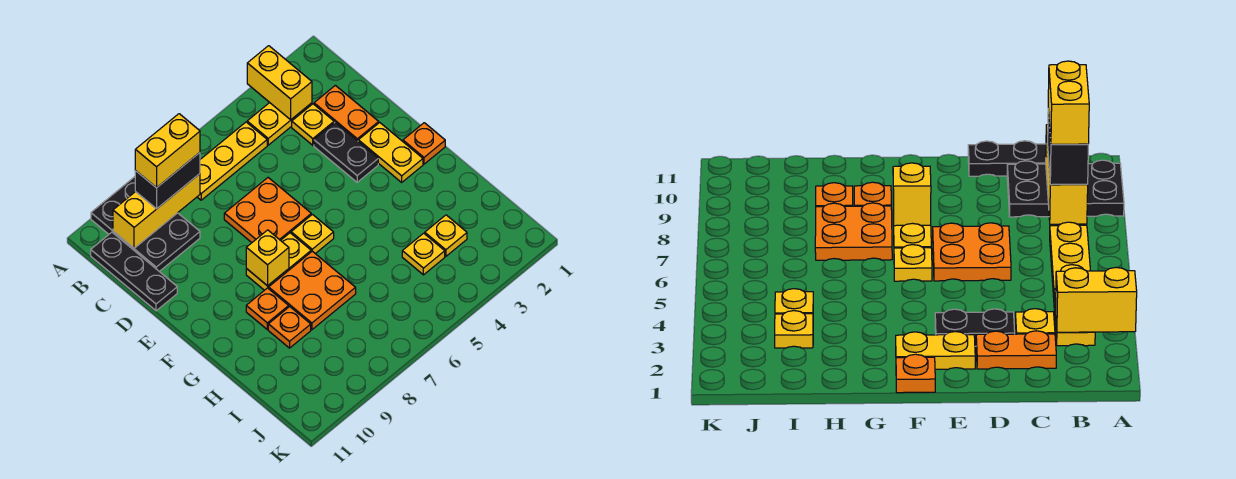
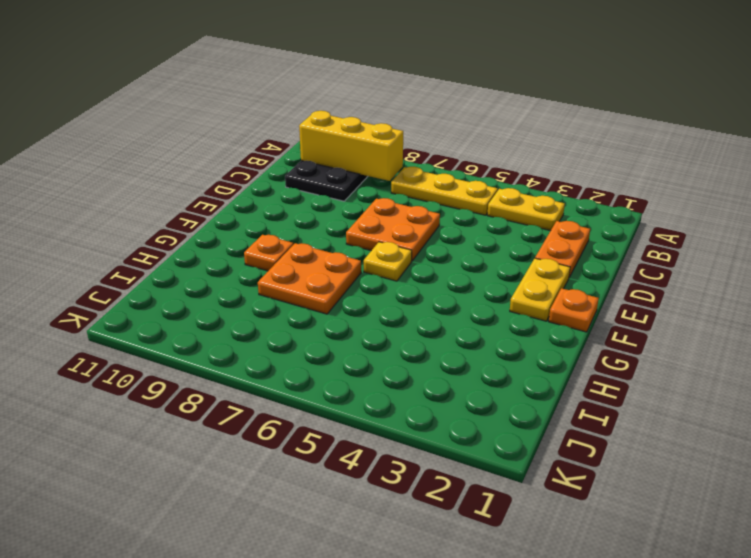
none -> black plate B11:D11 level 1
none -> yellow plate C3 level 1
none -> black plate D3:E3 level 1

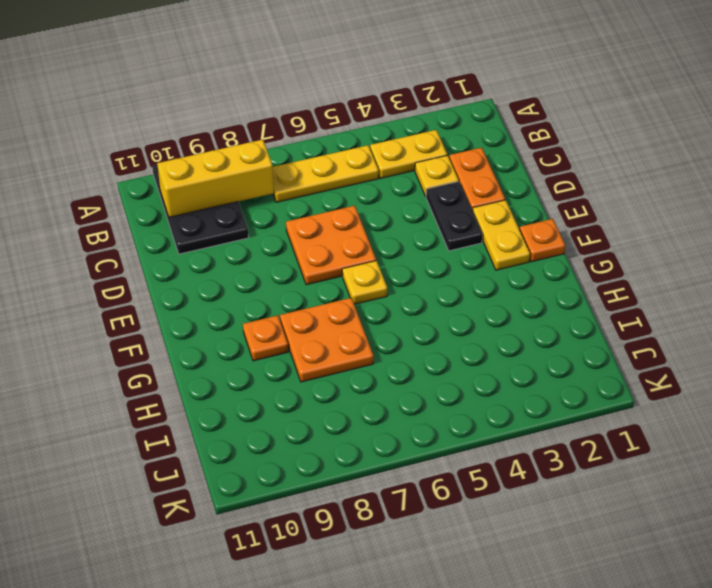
none -> black plate B11:D11 level 1
none -> yellow plate F7:F8 level 1
none -> orange plate H9 level 1

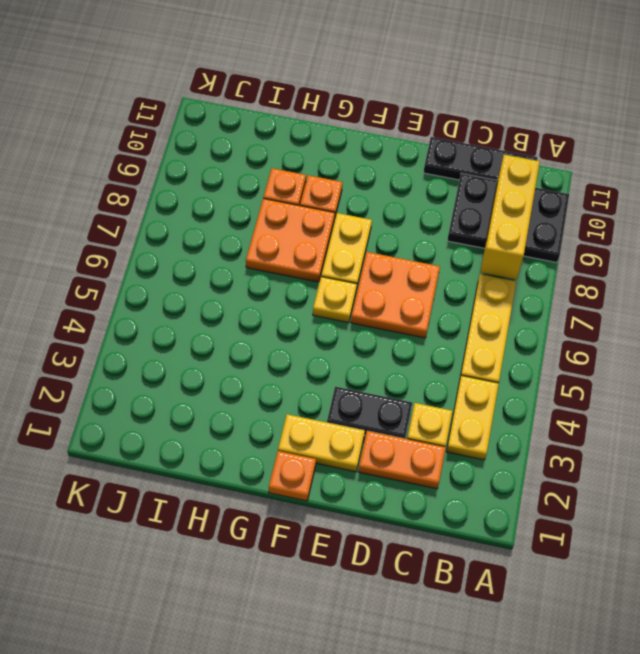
none -> yellow plate I3 level 1
none -> yellow plate I4 level 1
none -> yellow brick A3:B3 level 2

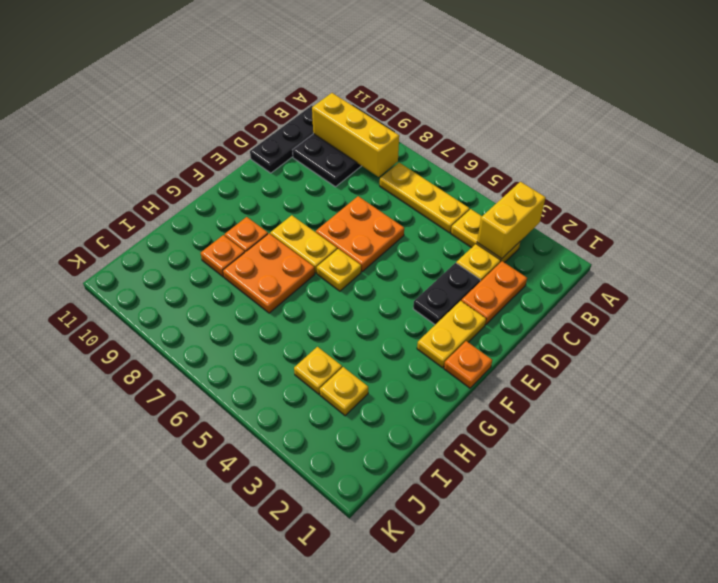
none -> yellow brick F8 level 2
none -> black brick B8:B9 level 3
none -> yellow brick B8:B9 level 4

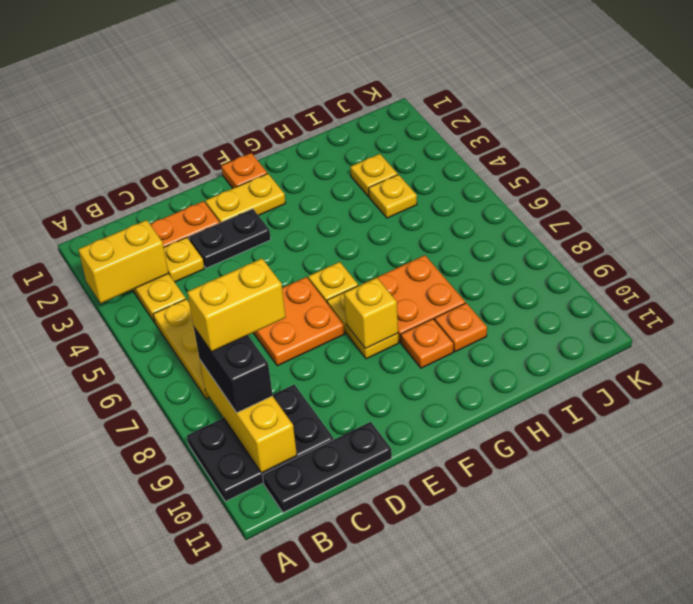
yellow brick B8:C8 level 4 -> yellow brick B8:B9 level 4

